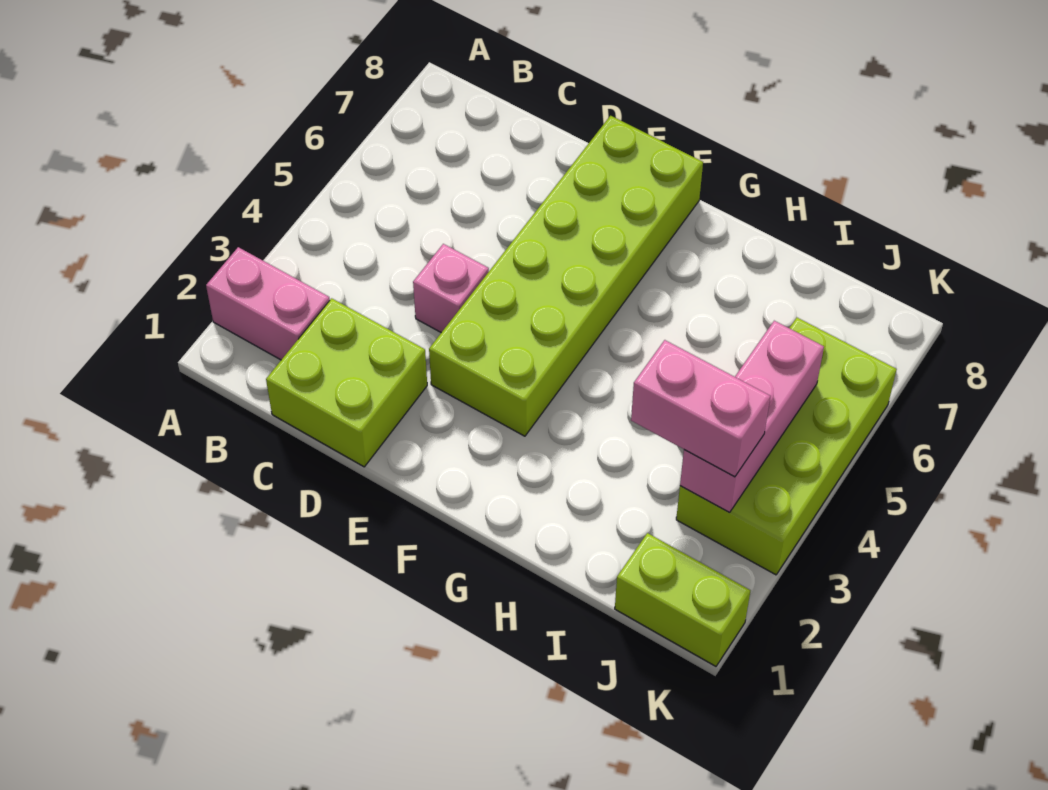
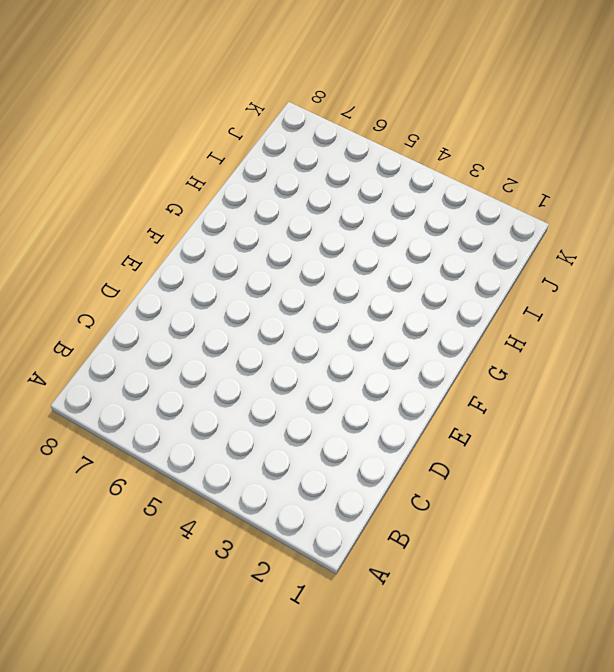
none -> pink brick A2:B2 level 1
none -> lime brick C1:D2 level 1

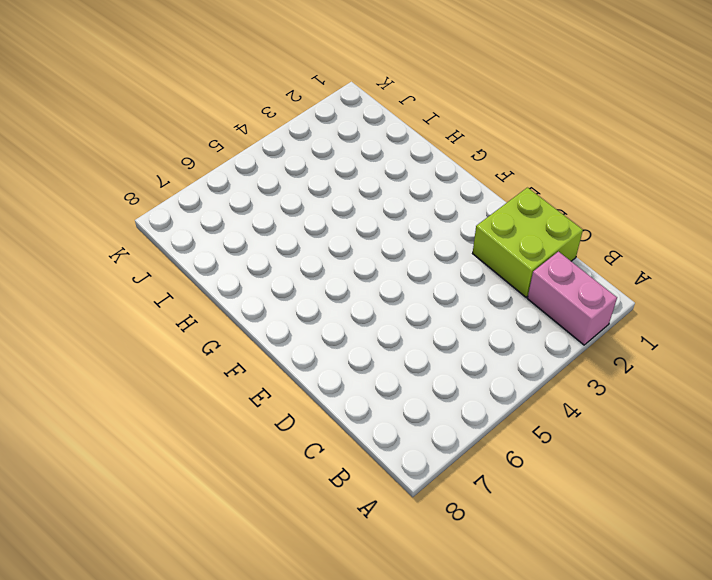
none -> pink brick D4 level 1
none -> lime brick E3:F8 level 1

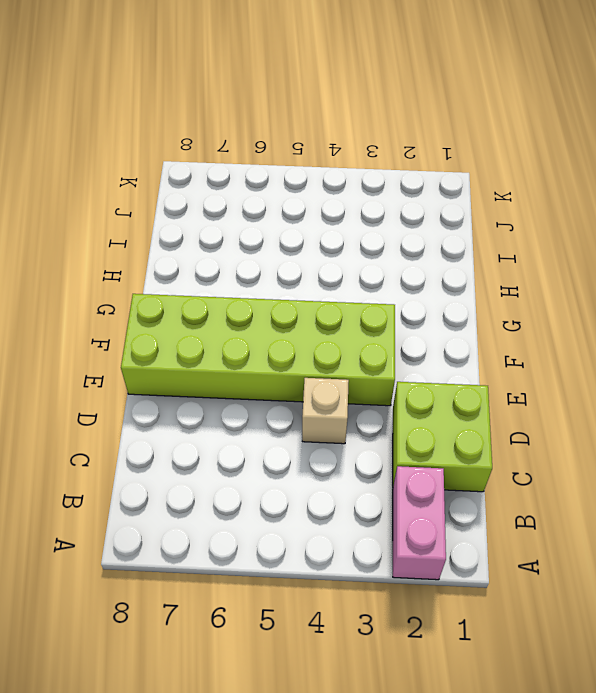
tan brick D4 level 1 -> pink brick D4 level 1
none -> lime brick J1:K1 level 1
none -> lime brick J3:K6 level 1

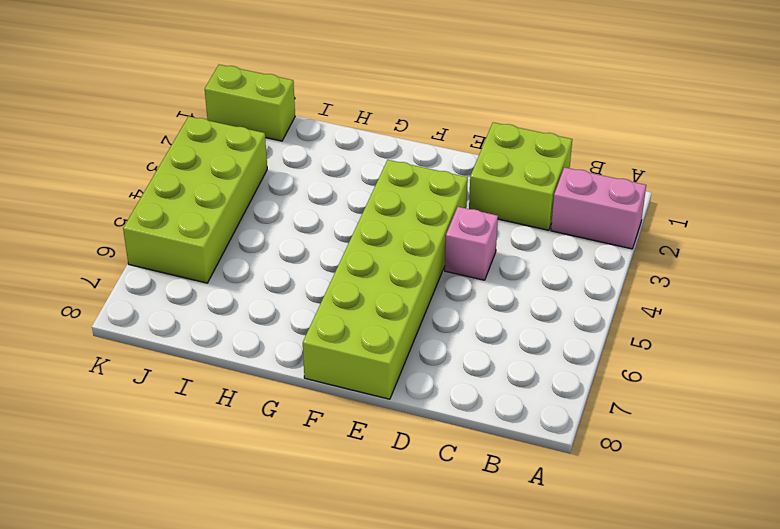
none -> pink brick J3:J5 level 2
none -> pink brick I3:J3 level 3

